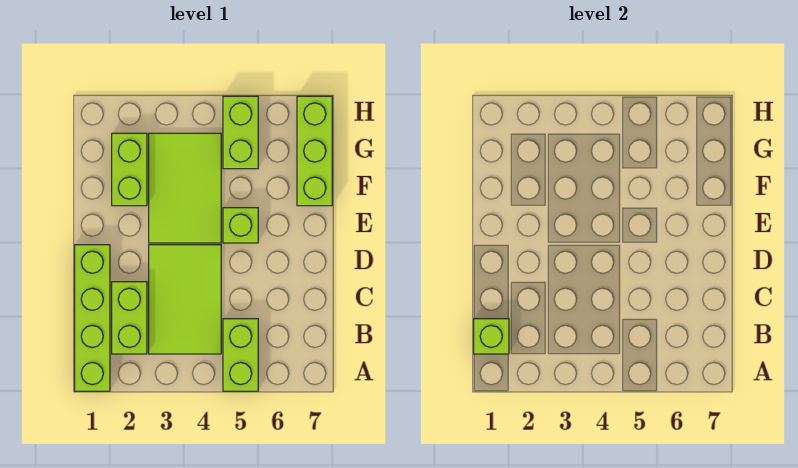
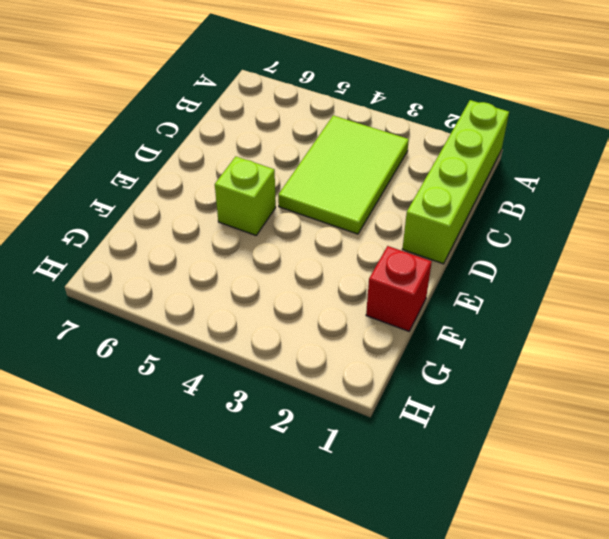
red brick F1 level 1 -> none
none -> lime brick A5:B5 level 1
none -> lime brick B2:C2 level 1

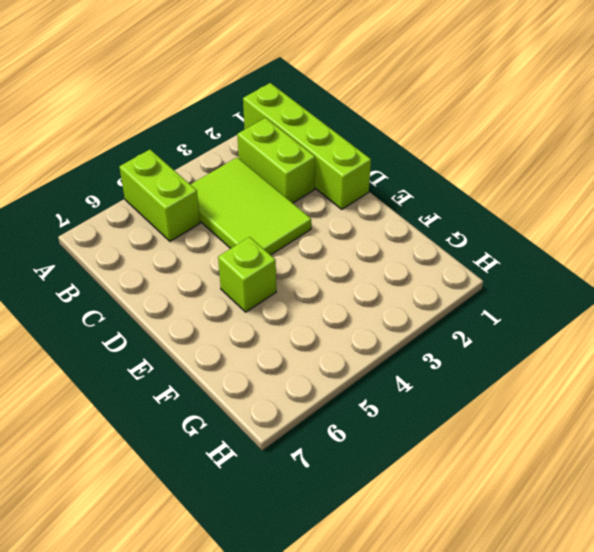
none -> lime tile E3:G4 level 1
none -> lime brick F2:G2 level 1

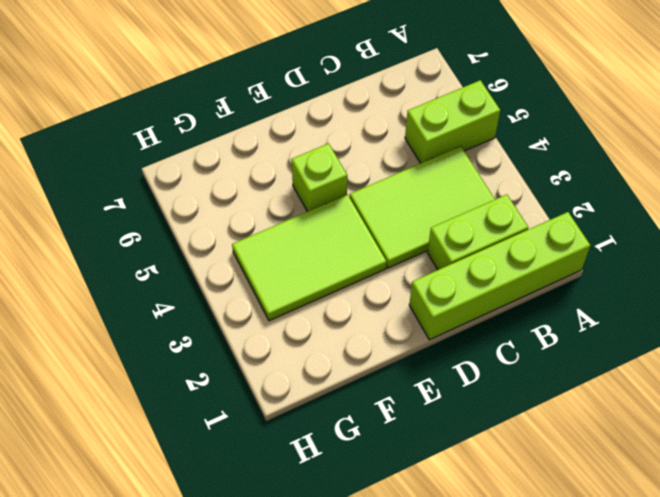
none -> lime brick F2:G2 level 1
none -> lime brick F7:H7 level 1

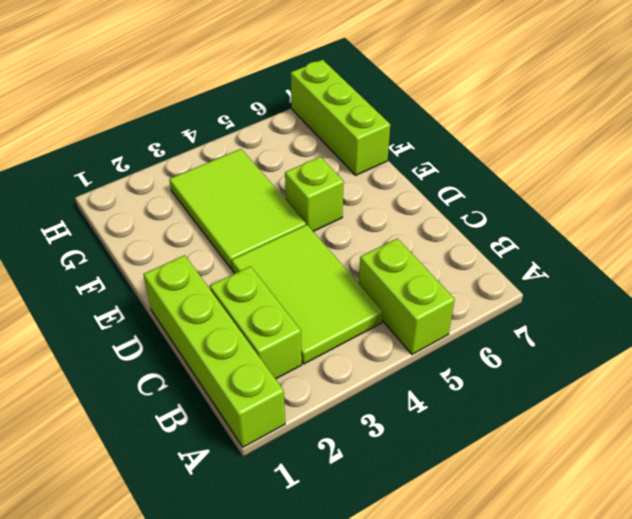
none -> lime brick F2:G2 level 1
none -> lime brick G5:H5 level 1

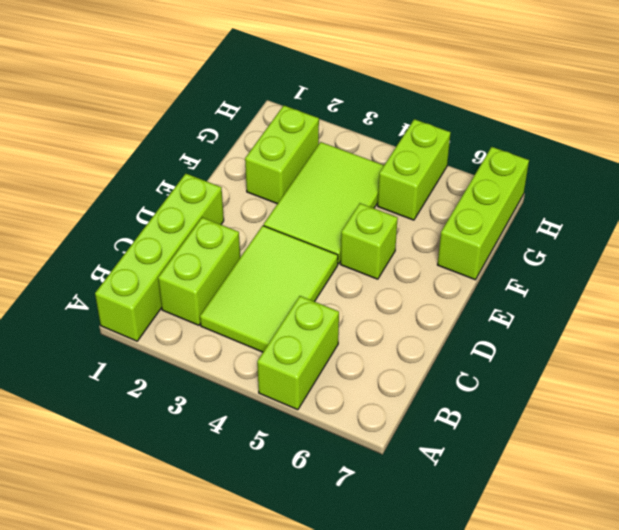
none -> lime brick B1 level 2

